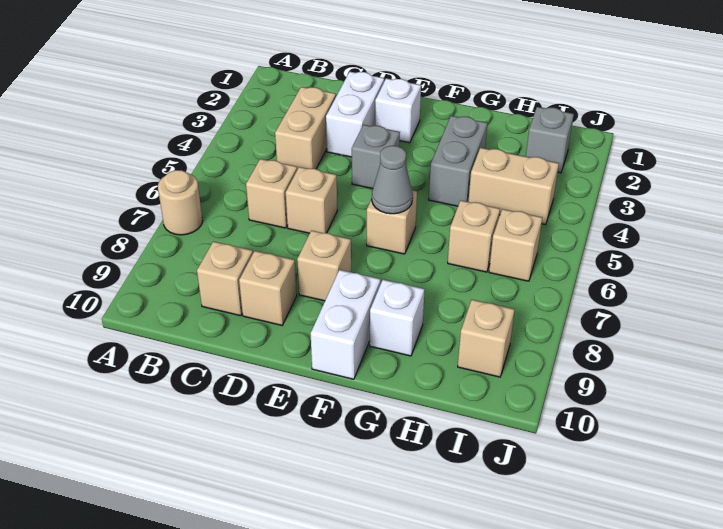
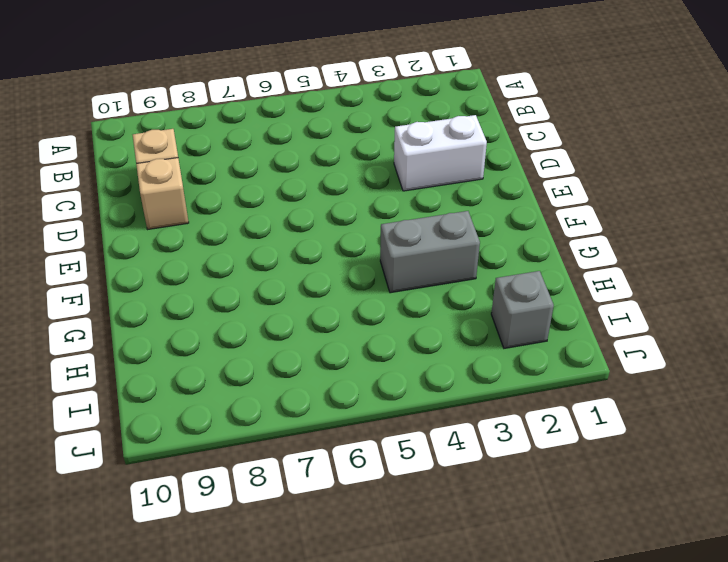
none -> tan round brick A7 level 1
none -> tan brick C3:C4 level 1
none -> tan brick C6 level 1

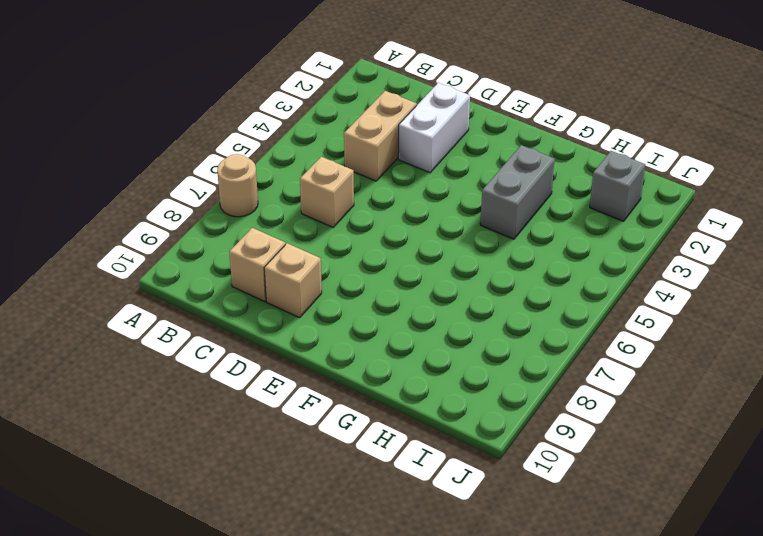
none -> tan brick D6 level 1
none -> white brick E2 level 1
none -> grey brick E4 level 1

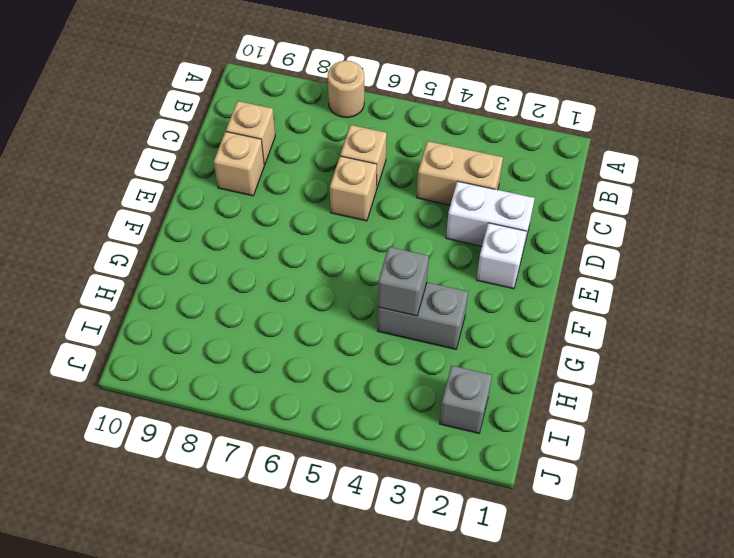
grey brick G4 level 2 -> grey brick E4 level 1
none -> tan brick E8 level 1
none -> tan brick F6 level 1
none -> white brick F9:F10 level 1

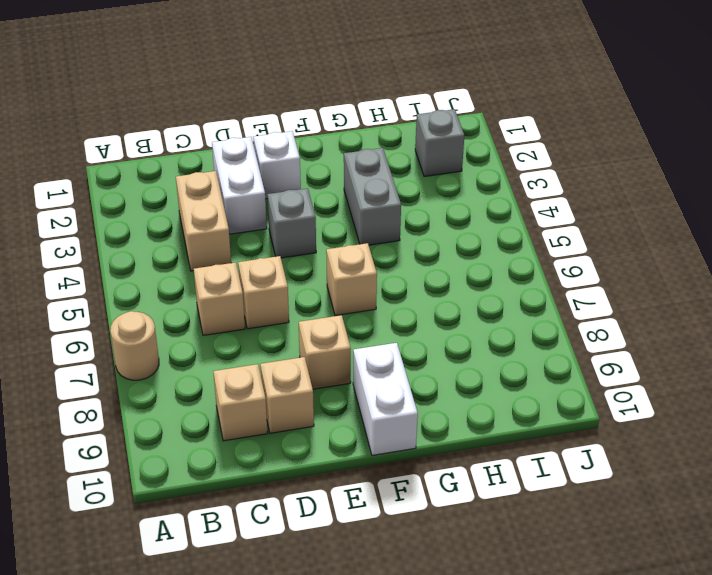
none -> white brick G9 level 1
none -> tan brick H4:I4 level 1
none -> tan brick H6 level 1

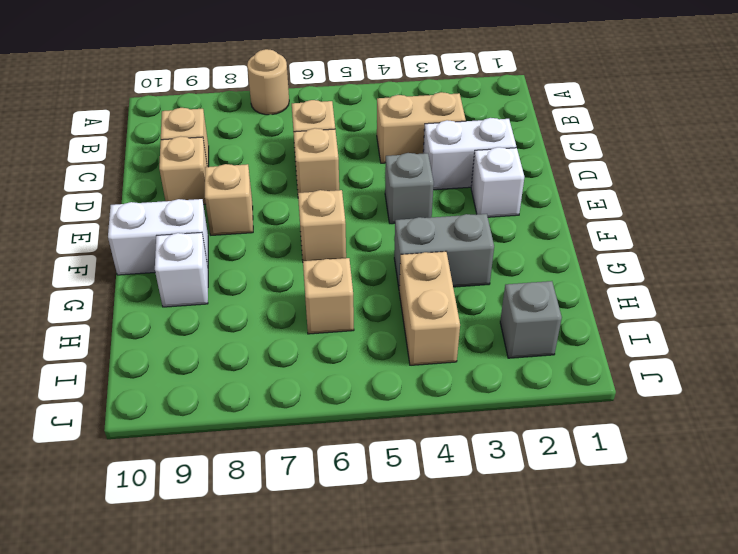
none -> tan brick I6 level 1
none -> tan brick I9 level 1
none -> grey cone F6 level 2

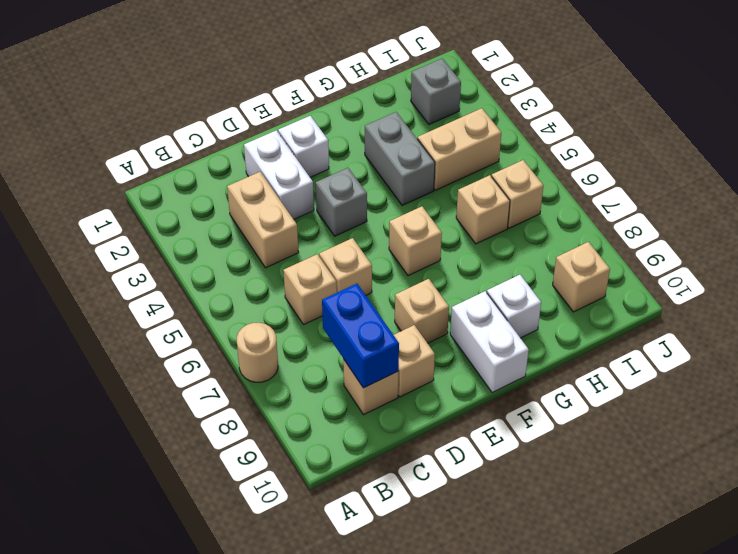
blue brick C8:C9 level 2 -> none
none -> grey cone F6 level 2

